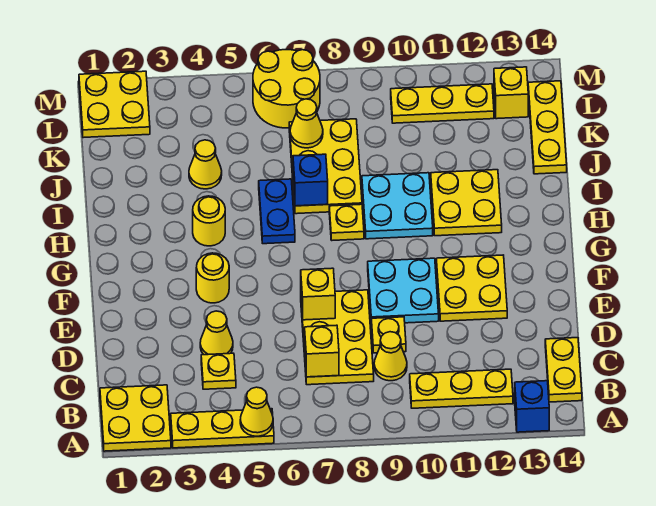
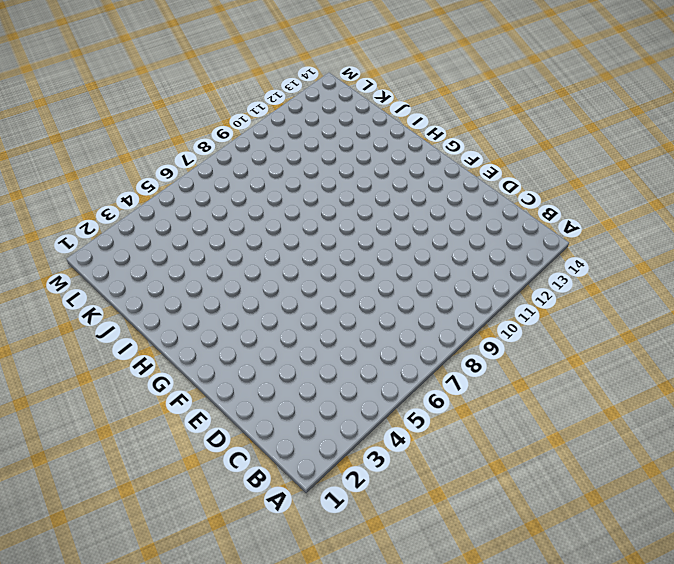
none -> yellow plate A1:B2 level 1
none -> yellow plate A3:A5 level 1
none -> blue brick A13 level 1
none -> yellow plate B10:B12 level 1

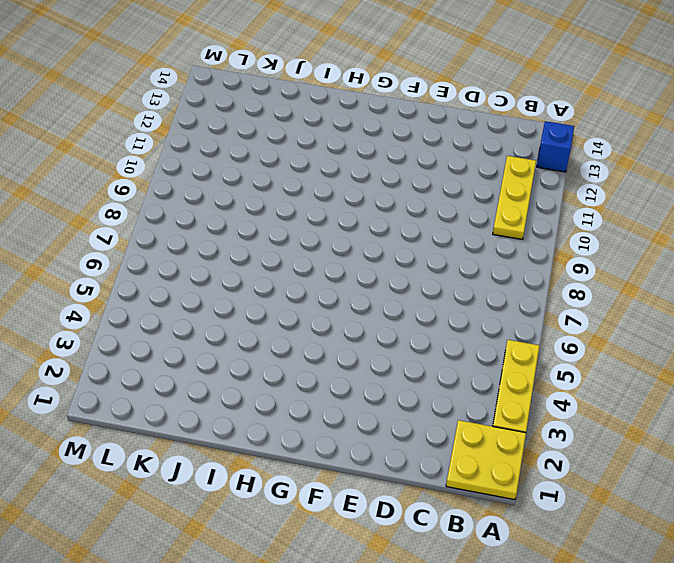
none -> yellow plate B14:C14 level 1
none -> yellow plate C4 level 1
none -> yellow plate C7:E8 level 1
none -> yellow cone C9 level 1

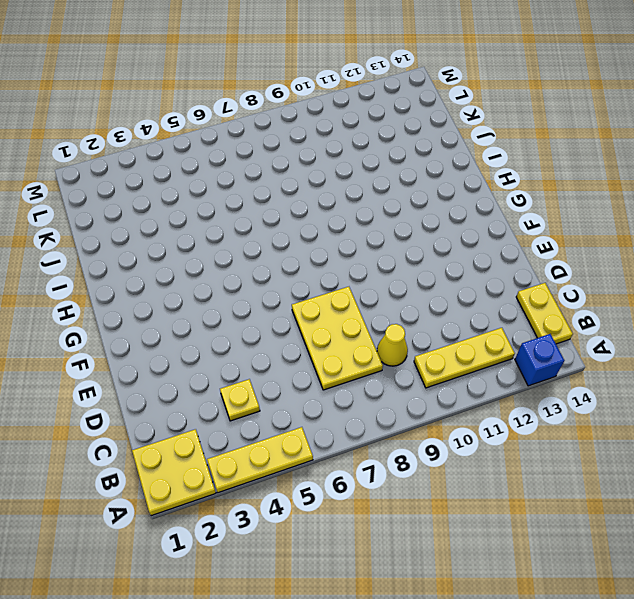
none -> yellow cone D4 level 1
none -> yellow plate D9 level 1
none -> cyan plate E9:F10 level 1
none -> yellow plate E11:F12 level 1

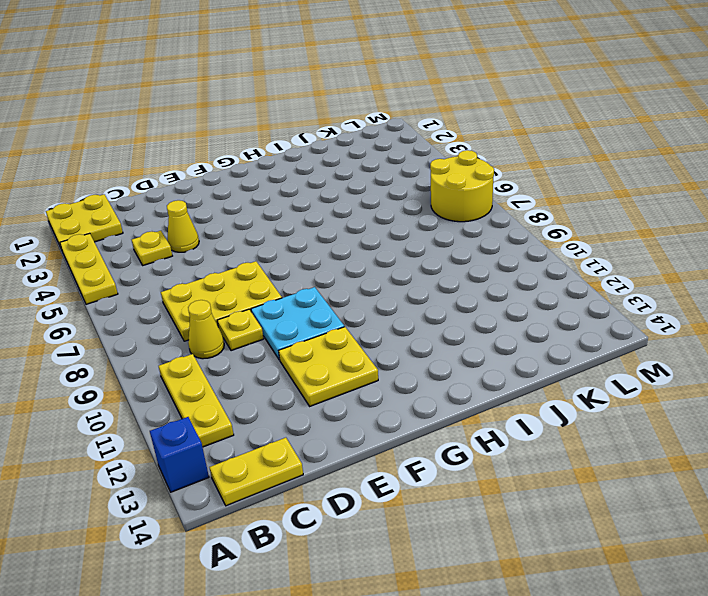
none -> yellow round brick F4 level 1
none -> yellow round brick H4 level 1
none -> blue plate H6:I6 level 1
none -> yellow plate H8 level 1

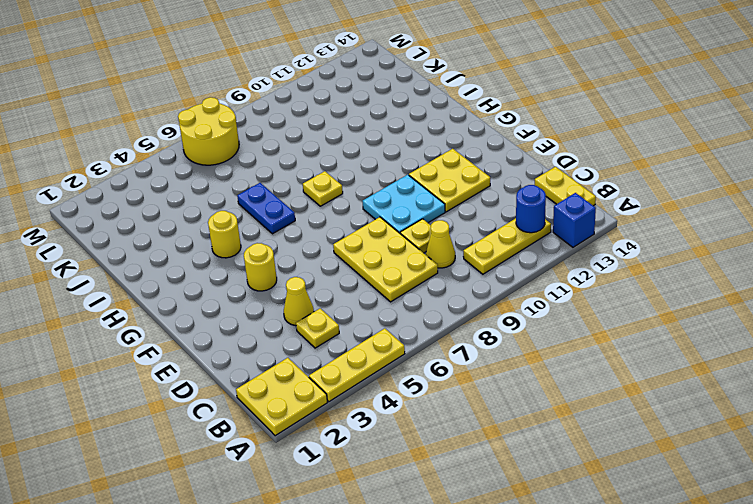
blue round brick B12 level 2 -> none
none -> cyan plate H9:I10 level 1
none -> yellow plate H11:I12 level 1
none -> yellow plate I7:K8 level 1
none -> yellow cone J4 level 1

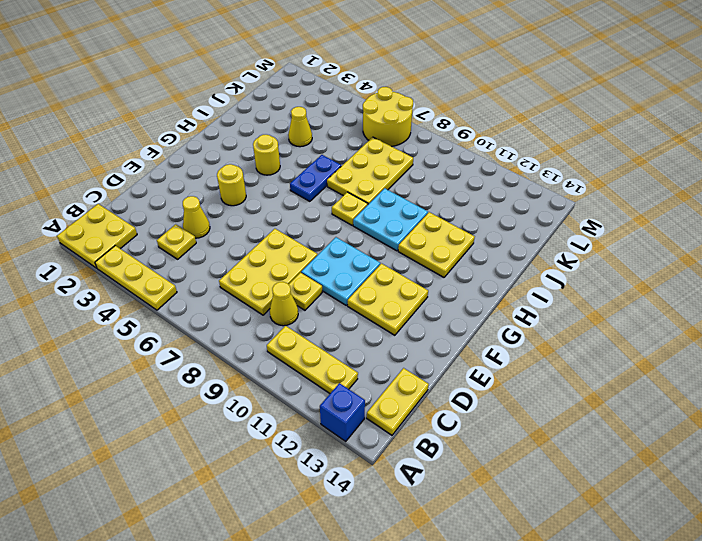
none -> yellow plate J14:L14 level 1
none -> yellow plate L1:M2 level 1
none -> yellow plate L10:L12 level 1
none -> yellow brick L13 level 1

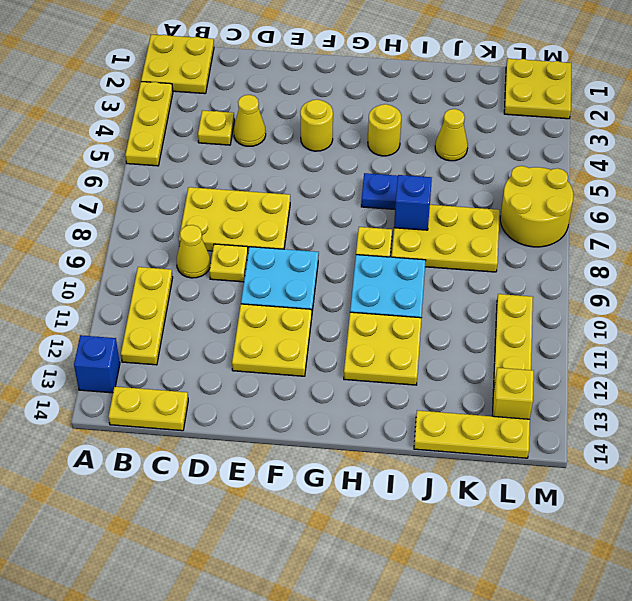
none -> yellow cone A5 level 2
none -> yellow brick C7 level 2
none -> yellow brick E7 level 2
none -> yellow cone K7 level 2

